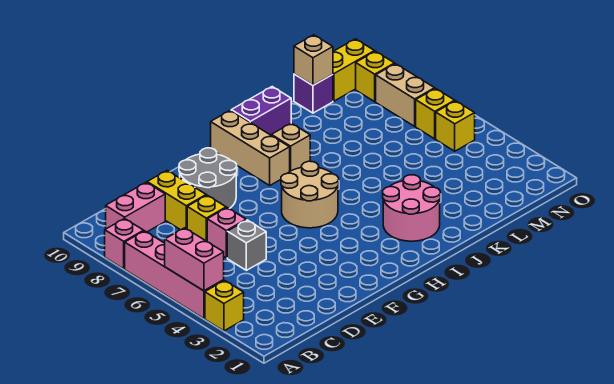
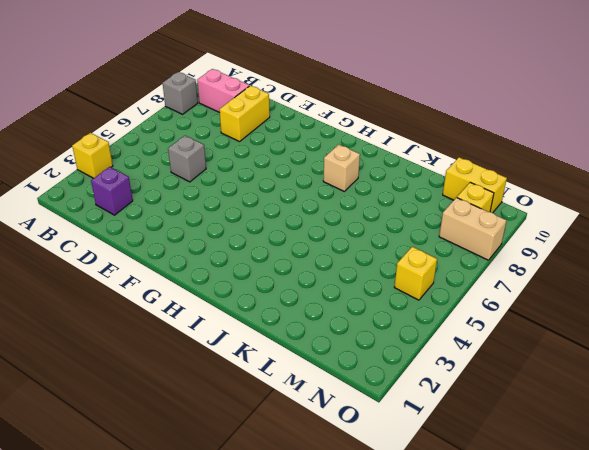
grey brick A8 level 1 -> pink brick A8 level 1
purple brick C2 level 1 -> purple brick L10 level 1
tan brick N8:O8 level 1 -> tan brick N7:N8 level 1
none -> pink brick A4:A7 level 1
none -> pink brick D6 level 1
none -> yellow brick D7 level 1

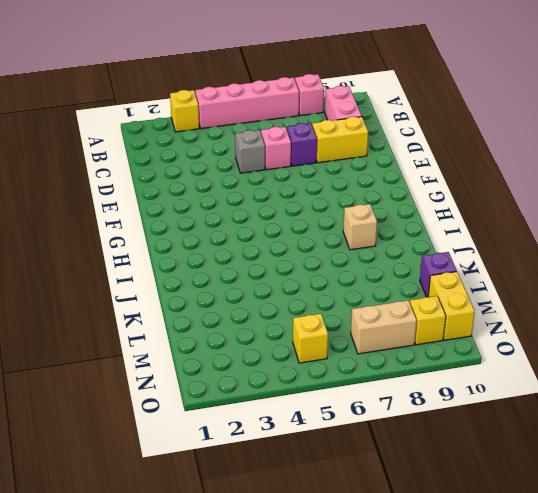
purple brick D7 level 1 -> yellow brick D7 level 1
none -> grey round brick E8:F9 level 1
none -> tan round brick G5:H6 level 1
none -> tan brick H8:H10 level 1

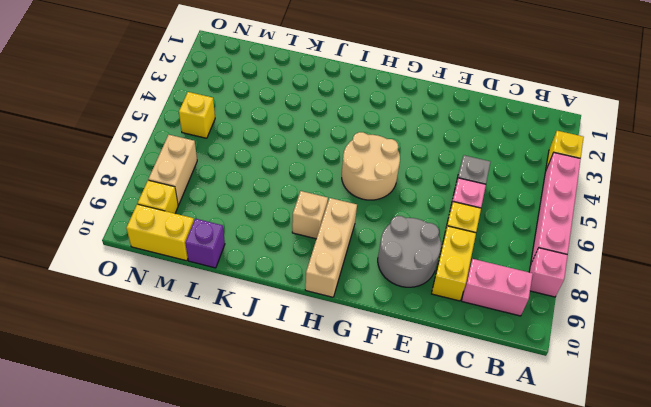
none -> pink round brick I2:J3 level 1
none -> purple brick I10:J10 level 1
none -> yellow brick N6 level 1

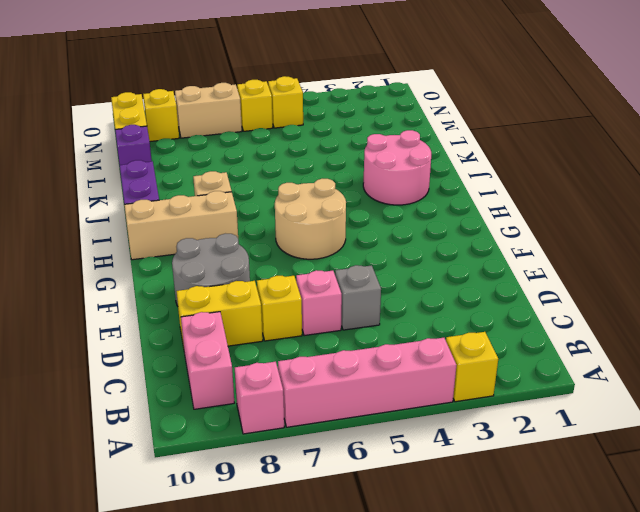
none -> pink brick A4:A5 level 2
none -> tan brick L10 level 2

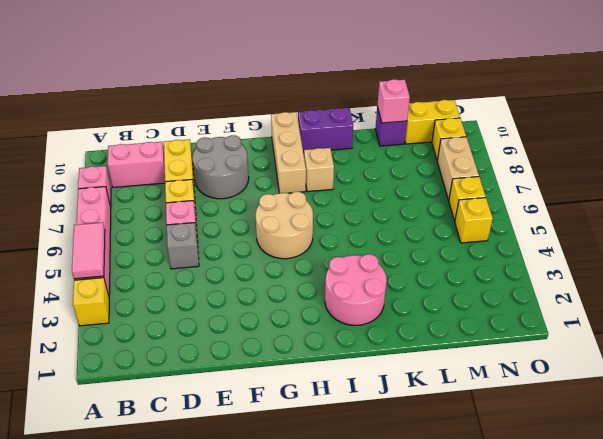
pink tile A4:A5 level 2 -> pink brick A4:A5 level 2
pink brick L10 level 2 -> tan brick L10 level 2

